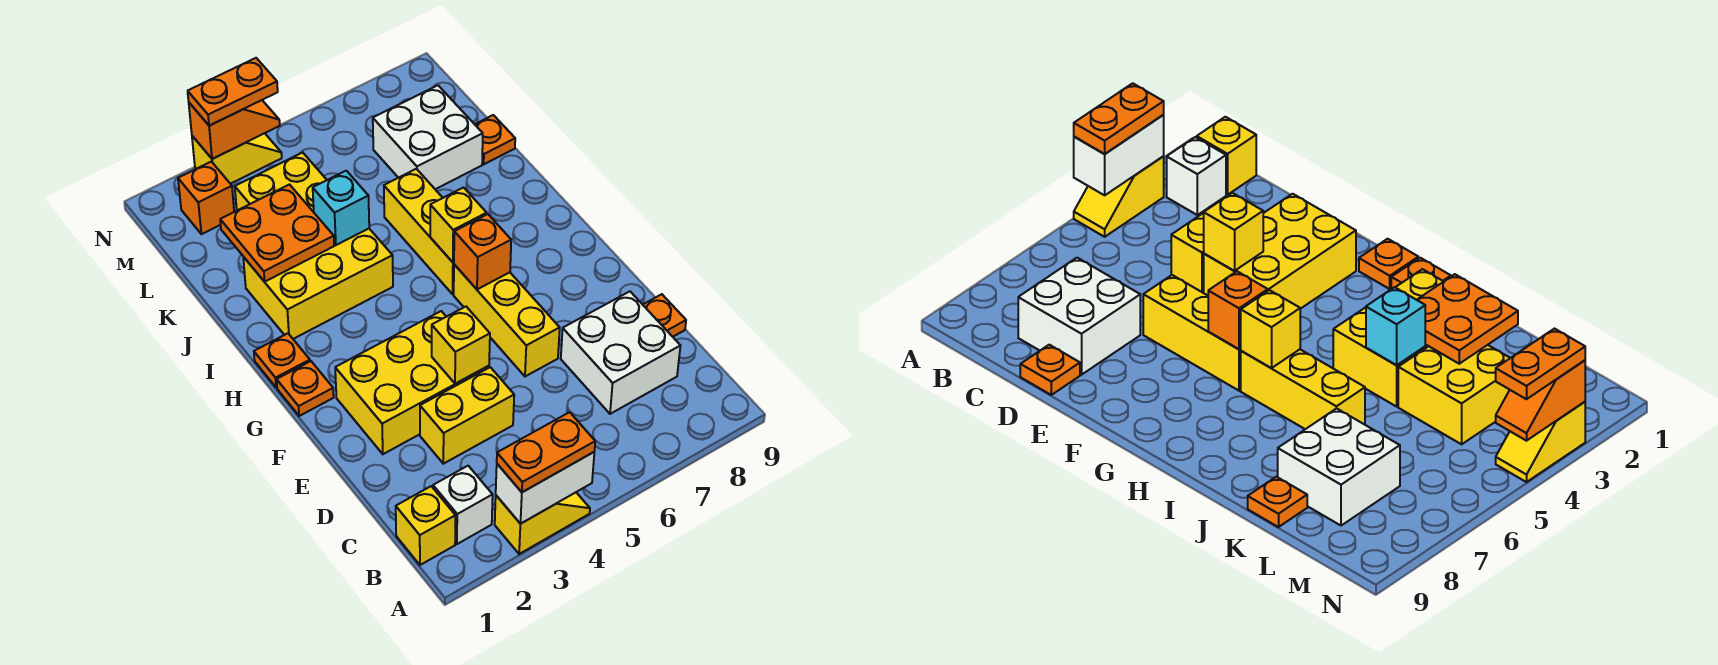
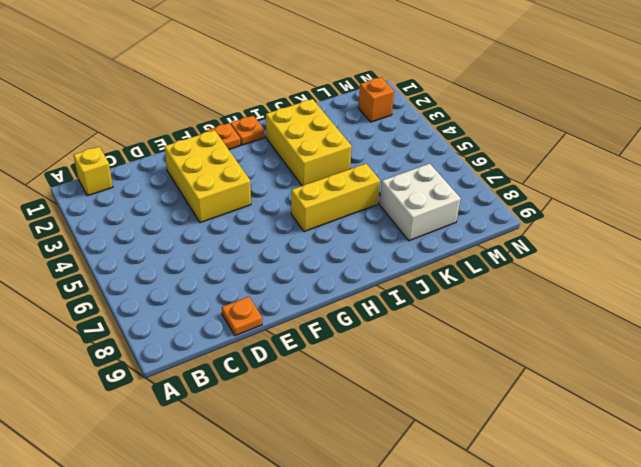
none -> yellow slope A3:A4 level 1 top 3
none -> white brick B2 level 1
none -> white brick C7:D8 level 1

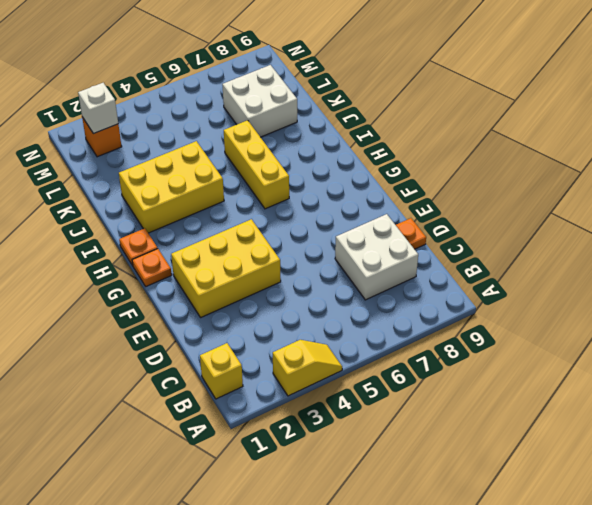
white brick M2 level 2 -> white brick B2 level 1
none -> yellow brick D3:D4 level 1
none -> yellow brick E6:G6 level 1
none -> yellow brick K3:L4 level 1

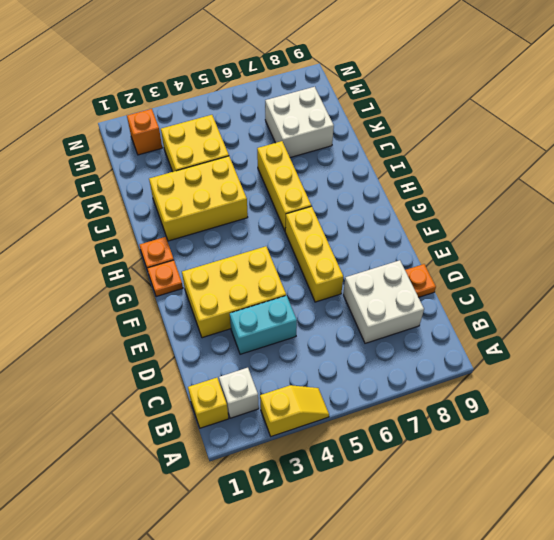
cyan brick D3:D4 level 1 -> yellow brick D3:D4 level 1
none -> orange plate K9 level 1
none -> yellow slope N3:N4 level 1 top 3
none -> white brick A3:A4 level 2

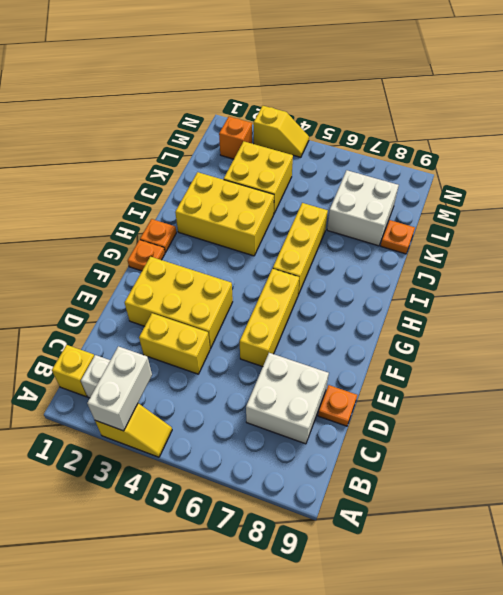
white brick A3:B3 level 2 -> white brick A3:A4 level 2
none -> yellow brick E4 level 2
none -> orange brick G6 level 2
none -> yellow brick H6 level 2

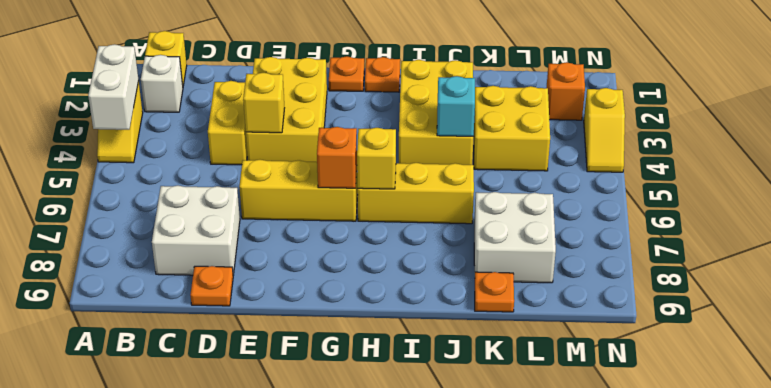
none -> orange plate J2:K3 level 2
none -> orange slope N3:N4 level 2 top 3
none -> orange plate A3:A4 level 3

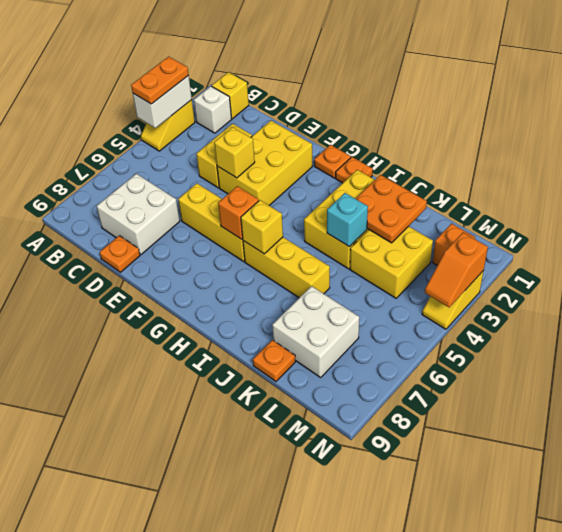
none -> orange plate N3:N4 level 3

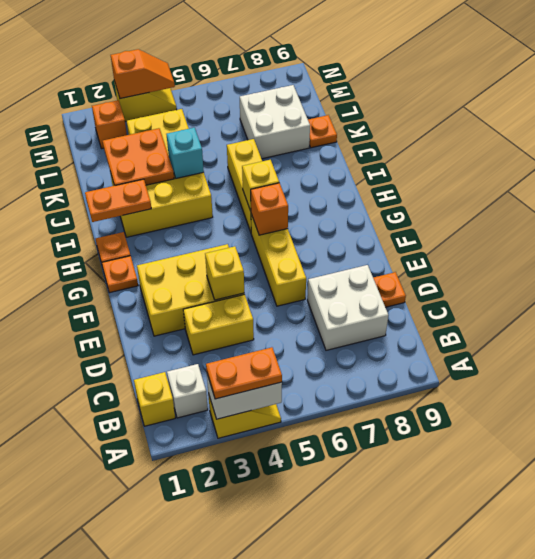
orange plate I1:I2 level 2 -> orange plate N3:N4 level 3

